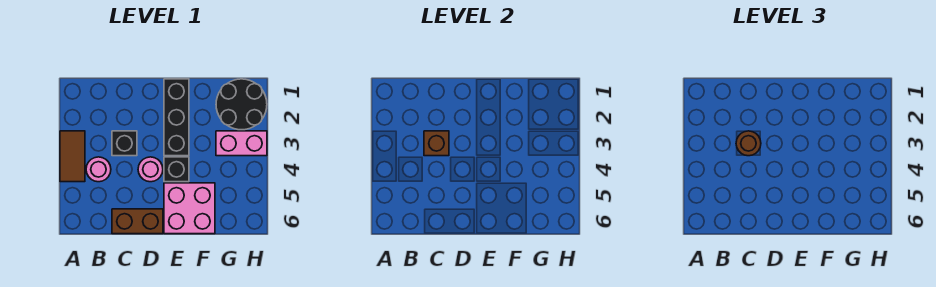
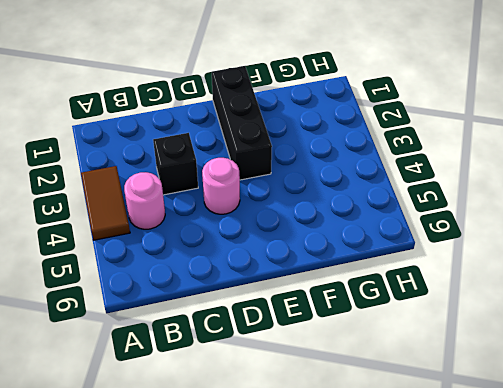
none -> brown brick C6:D6 level 1
none -> black brick E4 level 1
none -> pink brick E5:F6 level 1

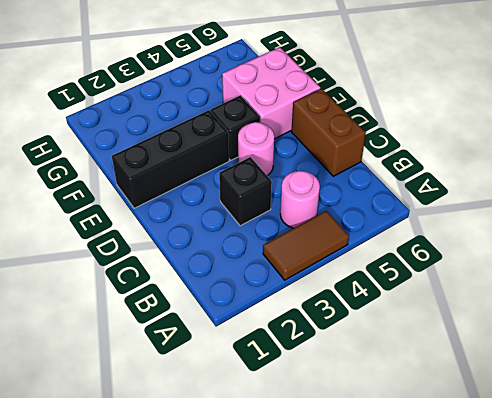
none -> black round brick G1:H2 level 1
none -> pink brick G3:H3 level 1
none -> brown brick C3 level 2

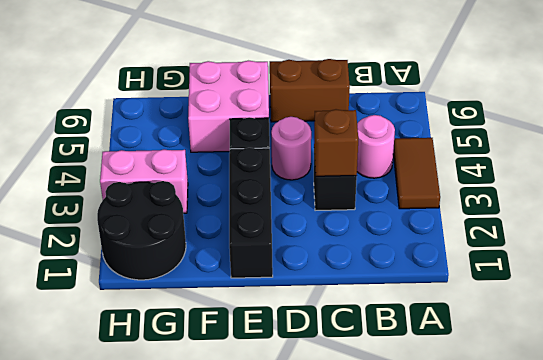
none -> brown round brick C3 level 3

